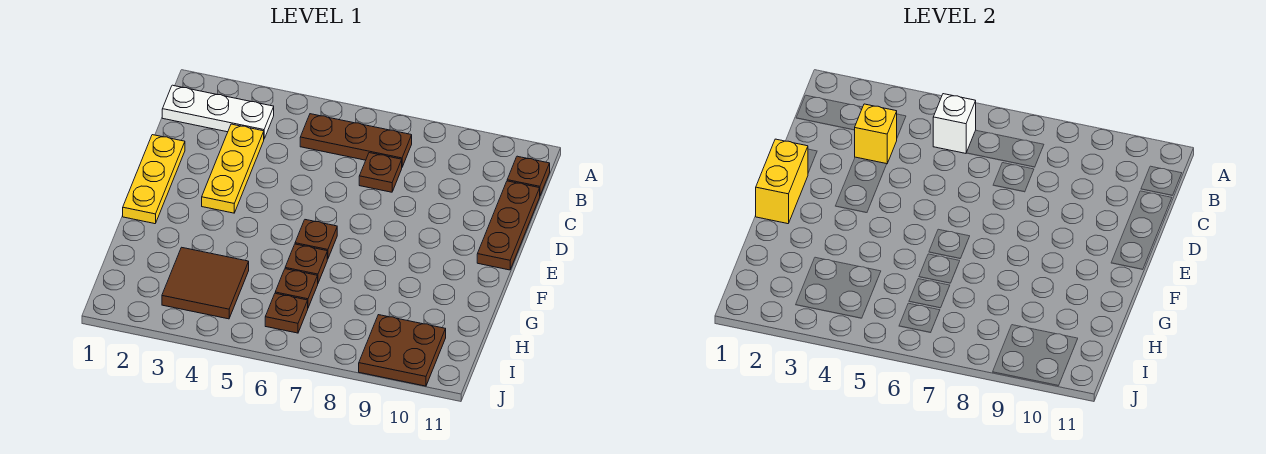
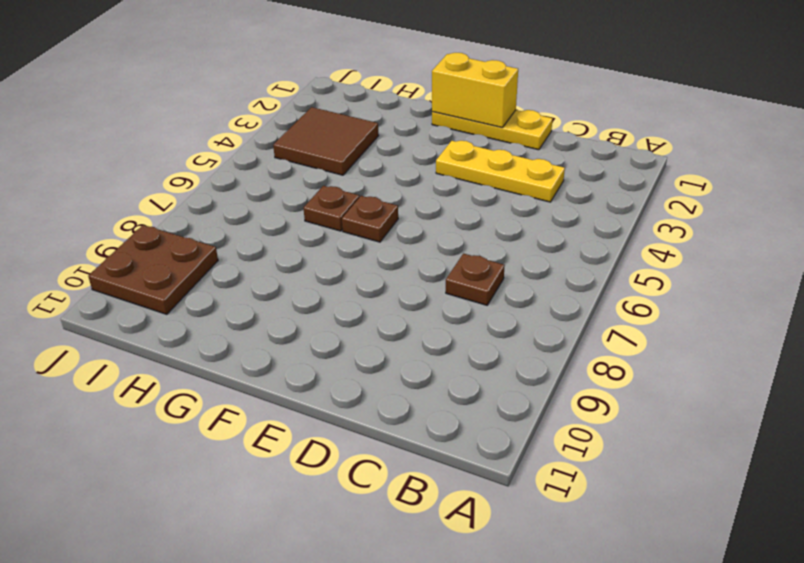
none -> white plate B1:B3 level 1
none -> brown plate B5:B7 level 1
none -> brown plate B11 level 1

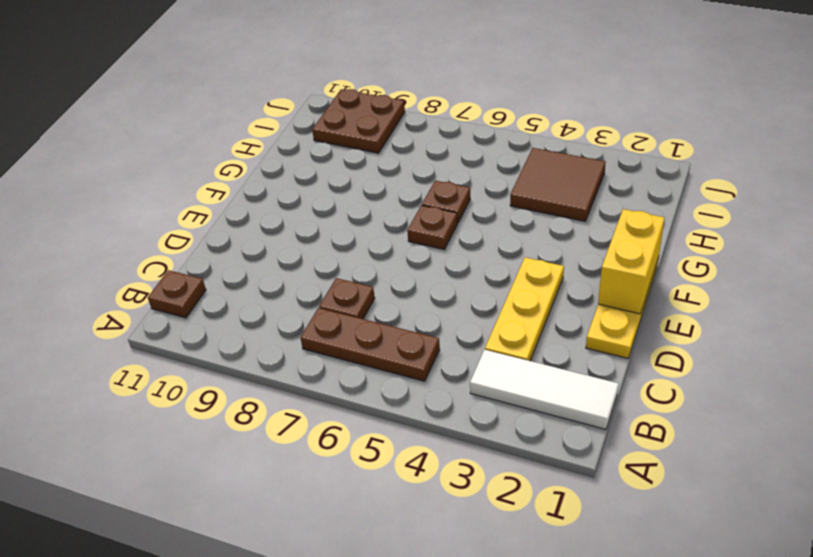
white tile B1:B3 level 1 -> white plate B1:B3 level 1
none -> brown plate C11:E11 level 1
none -> brown plate H6 level 1
none -> brown plate I6 level 1

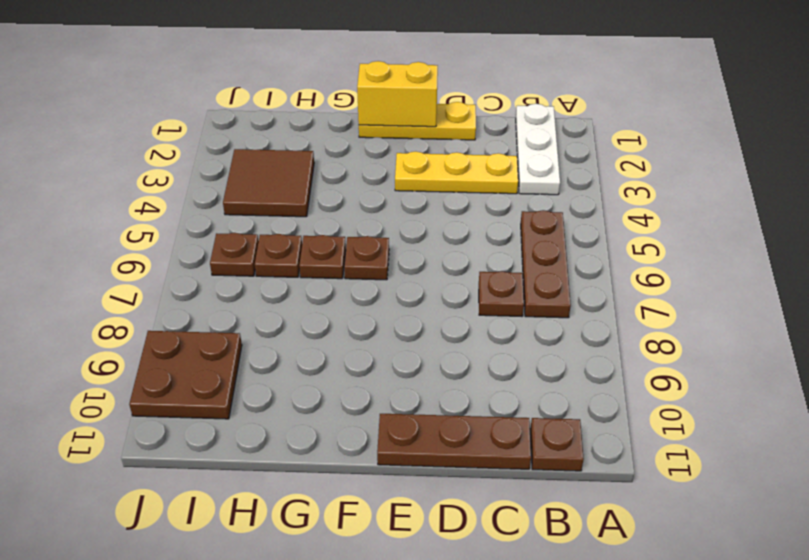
none -> white brick B5 level 2
none -> yellow brick C3 level 2

